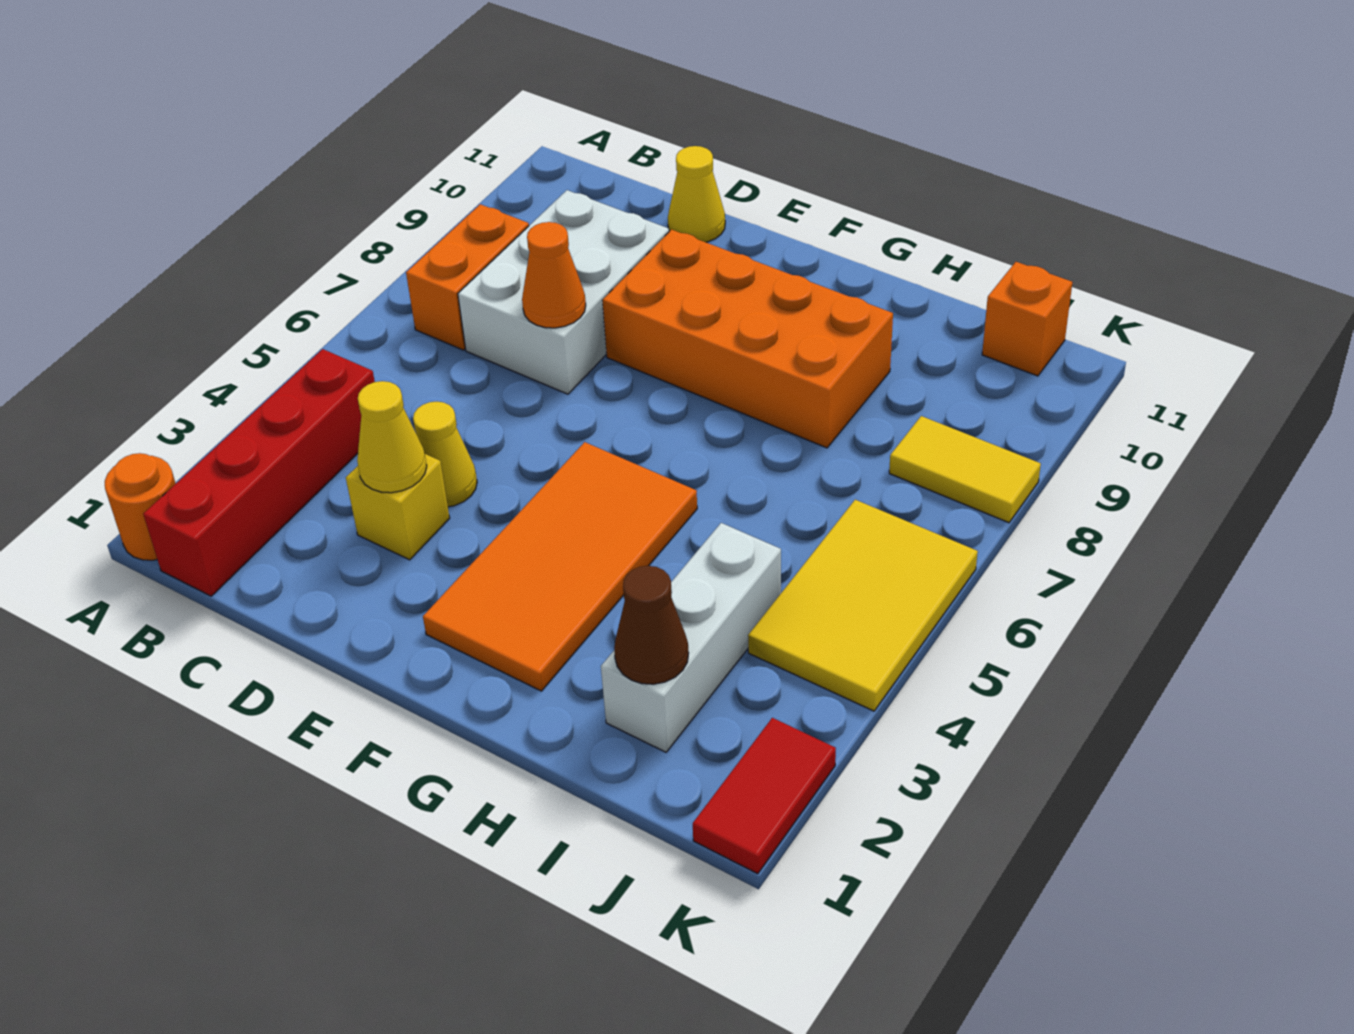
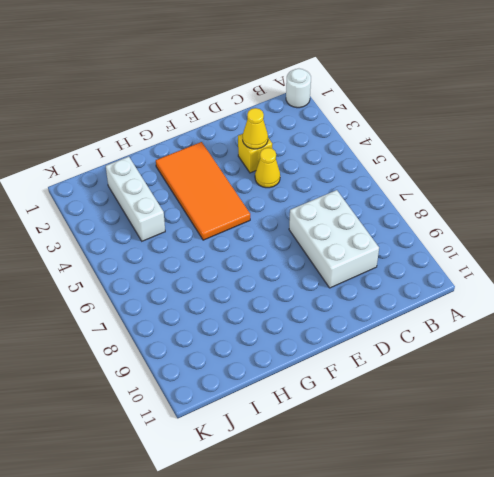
white round brick A1 level 1 -> orange round brick A1 level 1
none -> red brick B1:B4 level 1
none -> orange brick B7:B8 level 1
none -> yellow cone D11 level 1

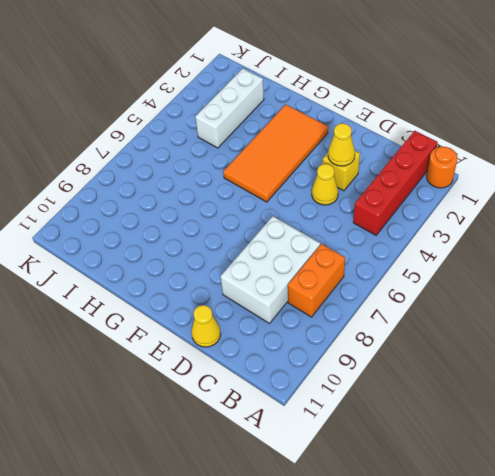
none -> orange brick E8:H9 level 1
none -> yellow tile J4:K6 level 1
none -> yellow tile J8:K8 level 1

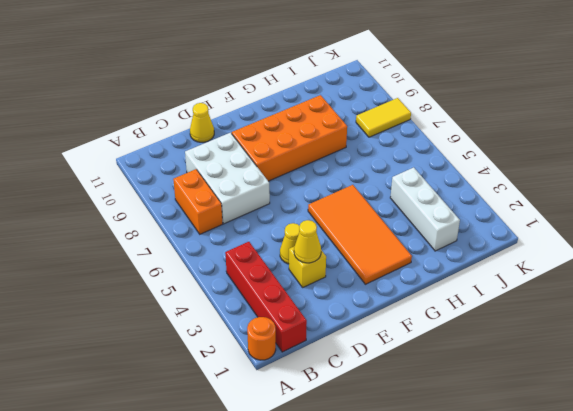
none -> yellow tile J4:K6 level 1
none -> orange brick J11 level 1
none -> red tile K1:K2 level 1

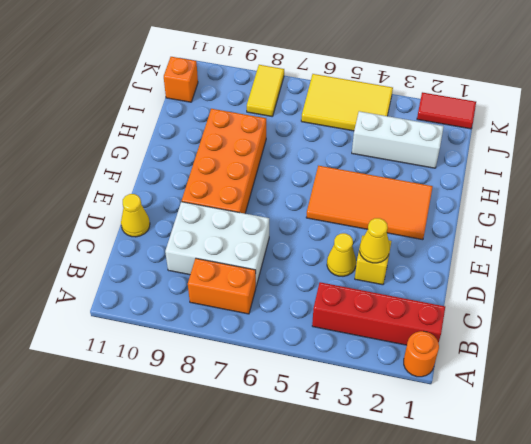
none -> orange cone D7 level 2
none -> brown cone I2 level 2

